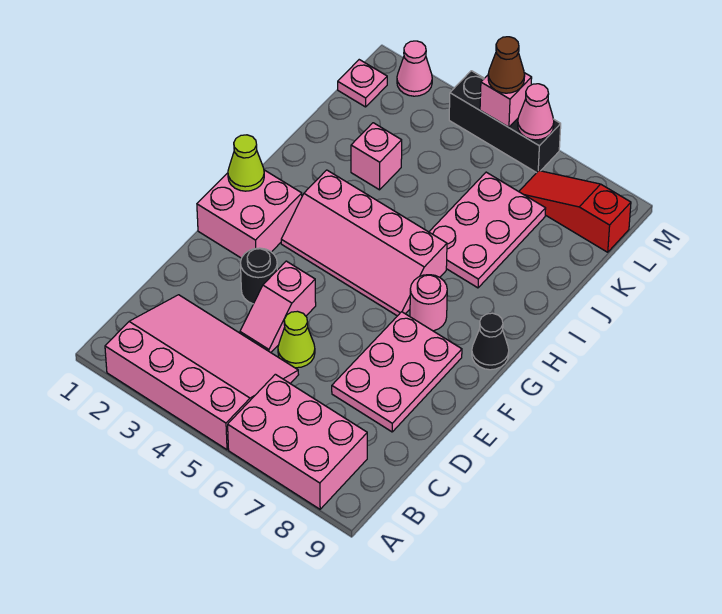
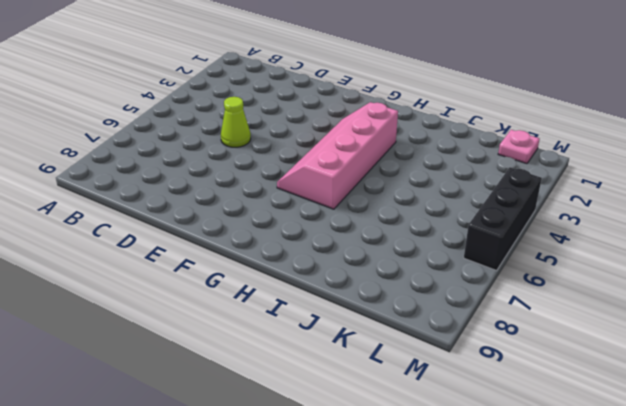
none -> pink slope A2:C5 level 1 top A
none -> pink brick A6:B8 level 1
none -> pink slope D4:E4 level 1 top E

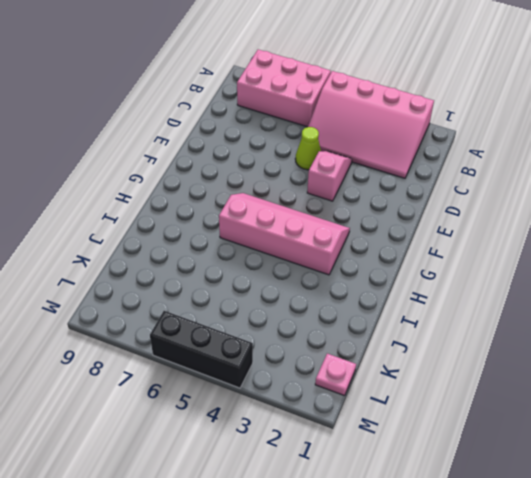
none -> pink plate D7:F8 level 1
none -> black round brick E3 level 1
none -> pink brick F1:G2 level 1

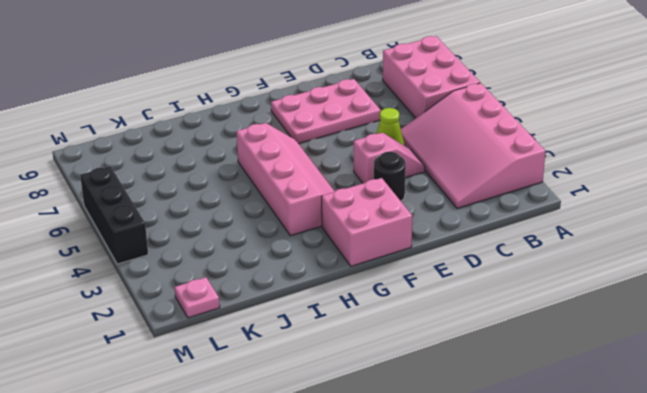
none -> pink round brick G7 level 1
none -> black cone G9 level 1
none -> pink plate I6:K7 level 1

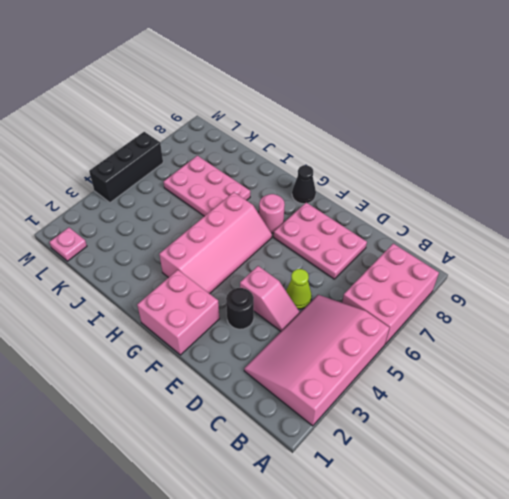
none -> pink brick J3 level 1
none -> red slope L7:L9 level 1 top 9
none -> pink cone M2 level 1

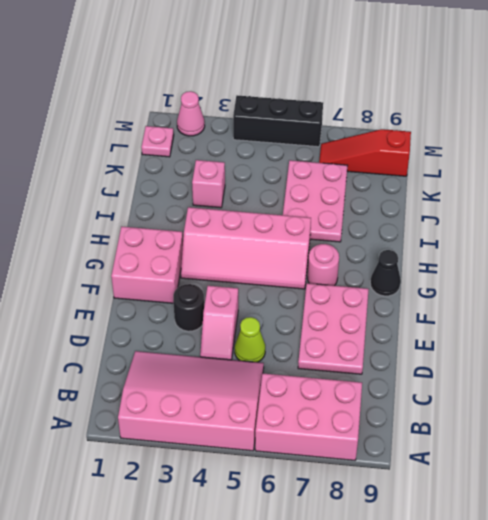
none -> lime cone G1 level 2
none -> pink brick M5 level 2
none -> pink cone M6 level 2

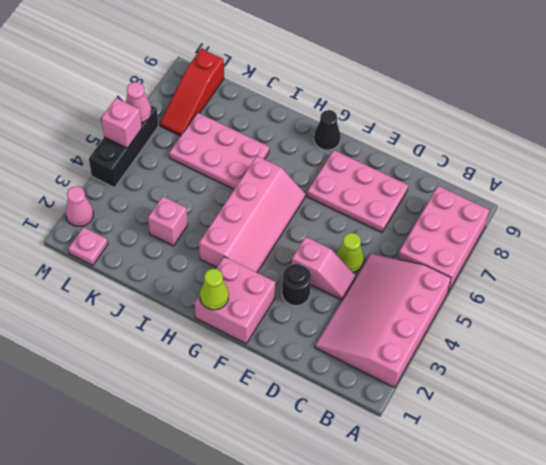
none -> pink round brick G7 level 1
none -> brown cone M5 level 3

